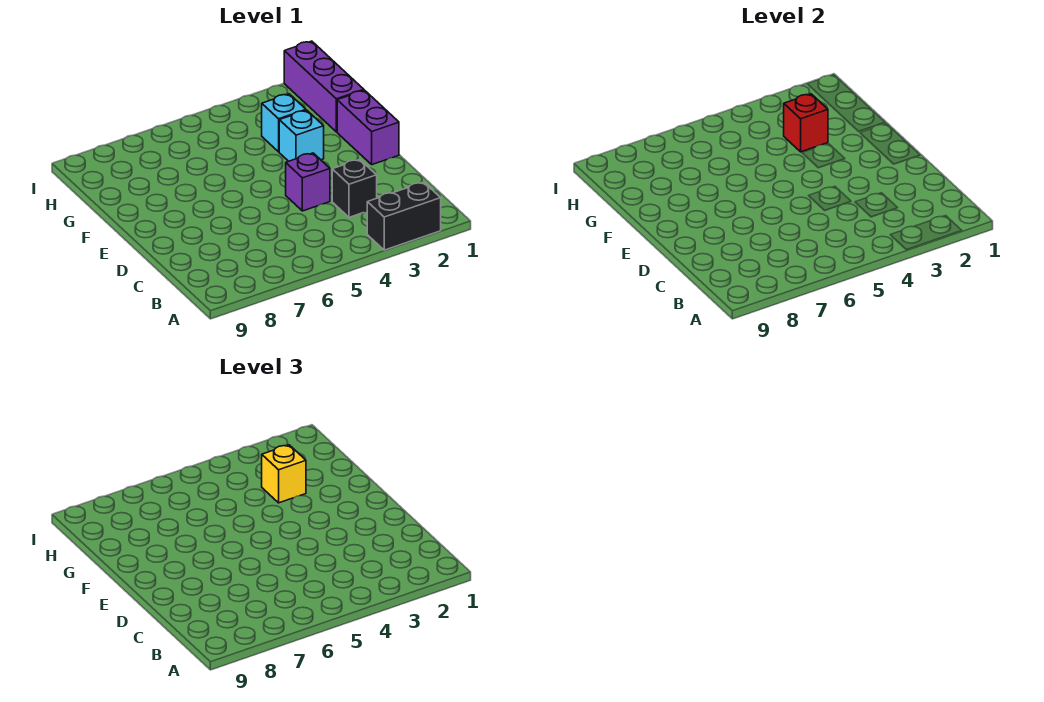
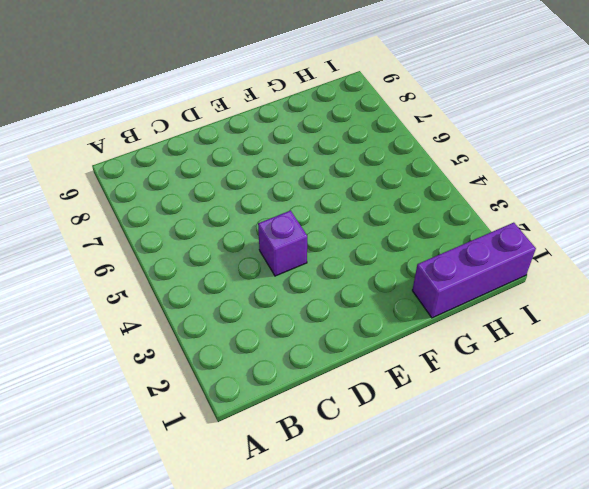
none -> black brick A2:A3 level 1
none -> black brick C3 level 1

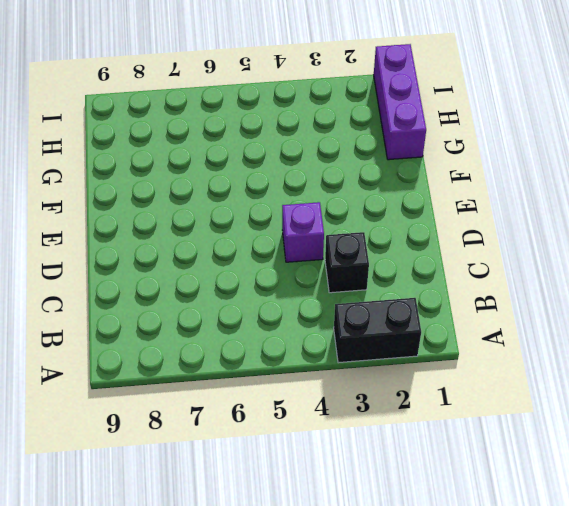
none -> purple brick E1:F1 level 1
none -> cyan brick F3 level 1

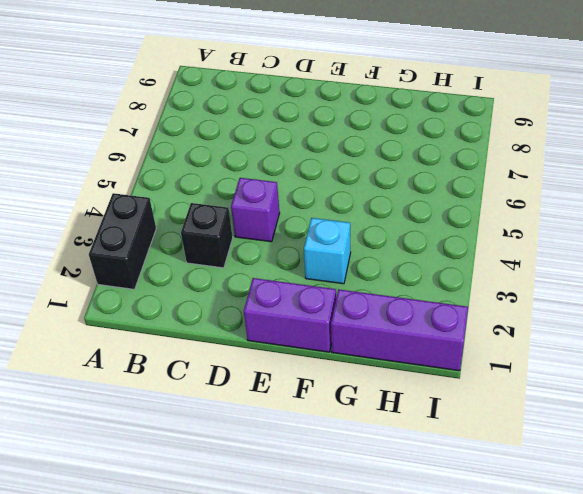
none -> cyan brick G3 level 1
none -> red brick G3 level 2

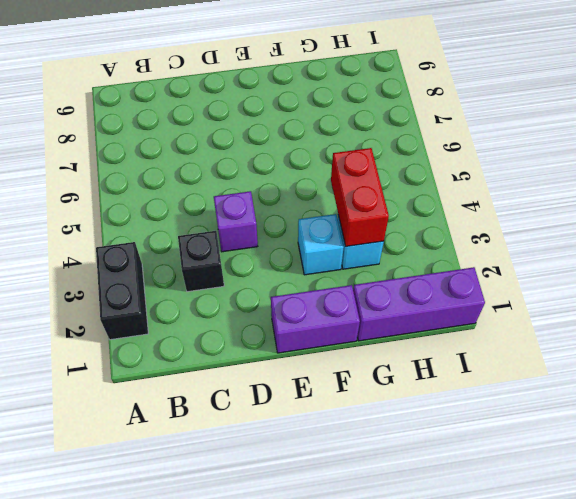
red brick G3:G4 level 2 -> red brick G3 level 2
none -> yellow brick G3 level 3

